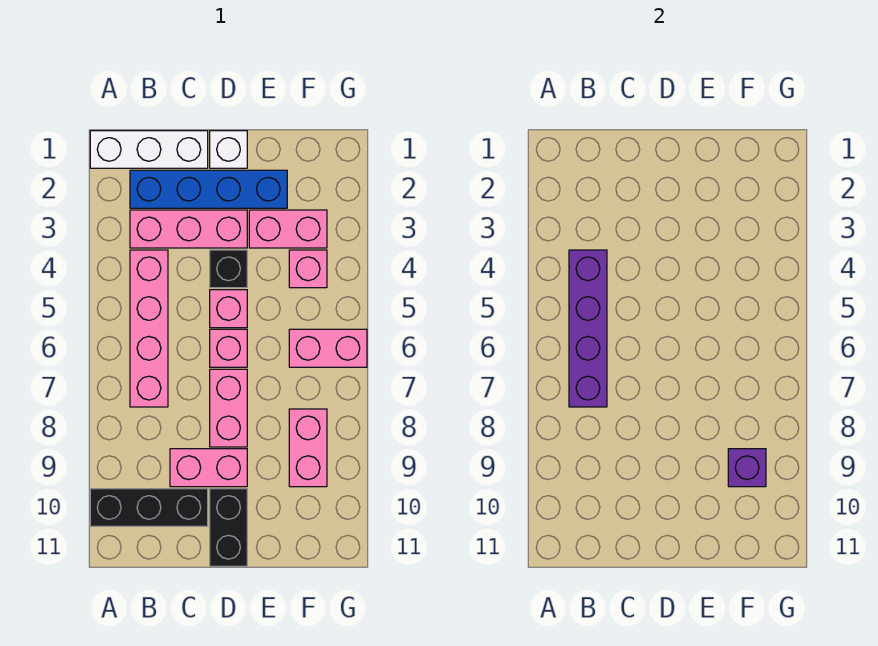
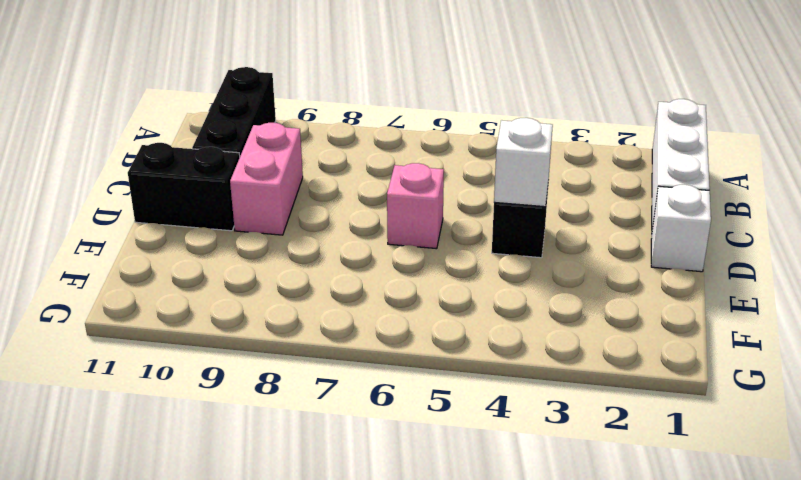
white brick D4 level 2 -> none
none -> blue brick B2:E2 level 1
none -> pink brick B3:D3 level 1
none -> pink brick B4:B7 level 1

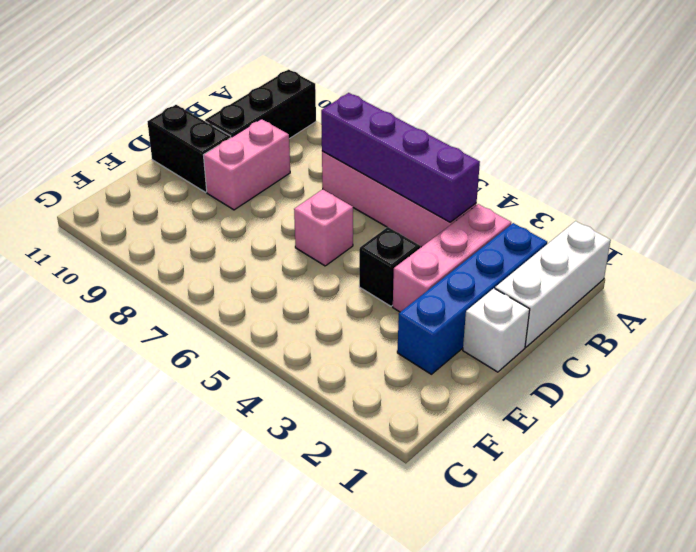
none -> pink brick D5 level 1
none -> pink brick D7:D8 level 1
none -> pink brick E3:F3 level 1

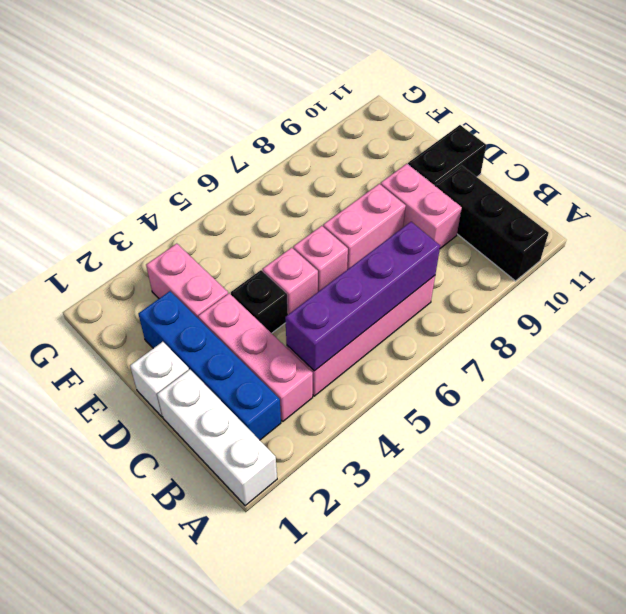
none -> pink brick F4 level 1
none -> pink brick F6:G6 level 1
none -> pink brick F8:F9 level 1

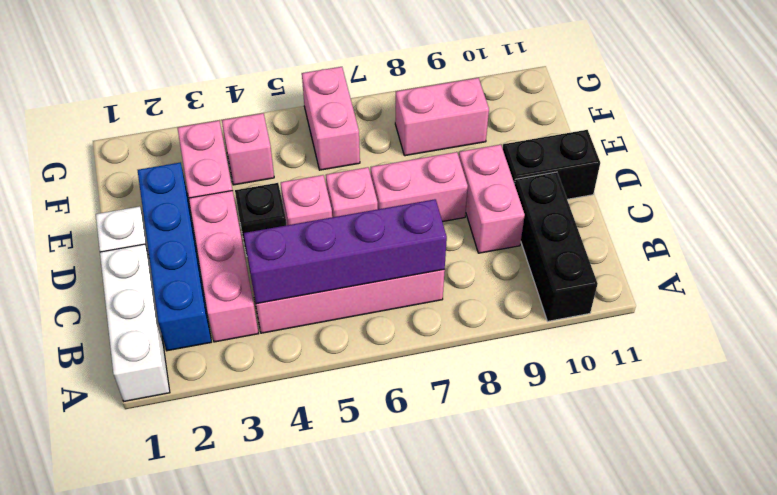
none -> purple brick F9 level 2

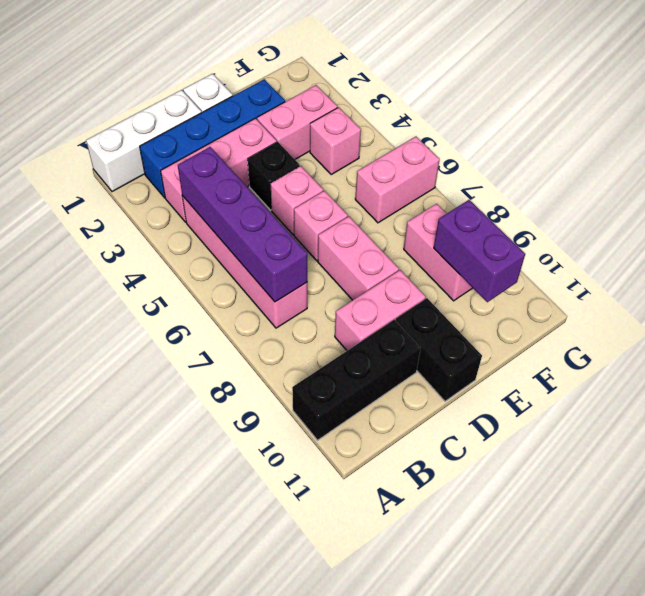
purple brick F9:F10 level 2 -> purple brick F9 level 2

